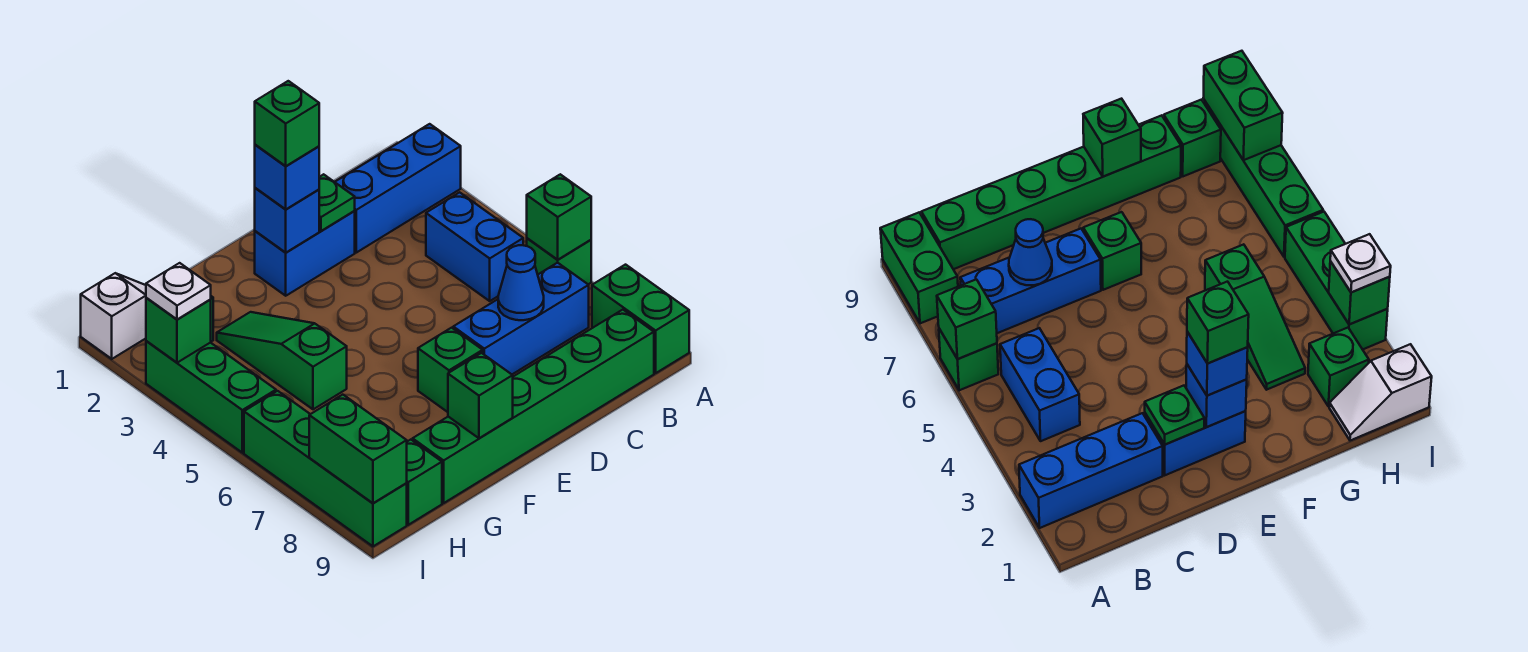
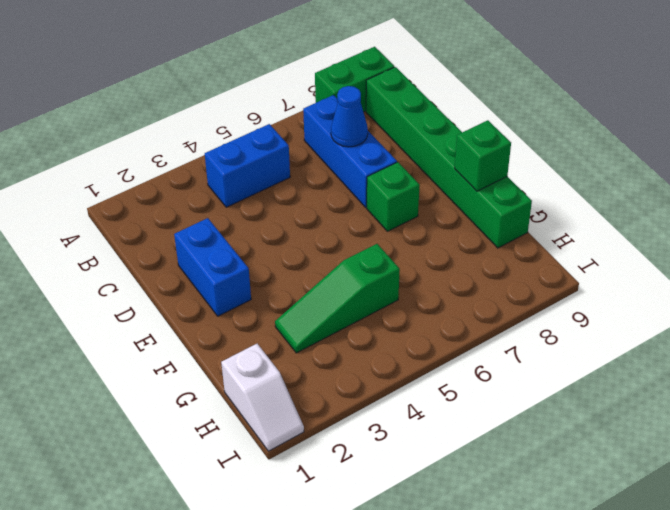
white slope H1:I1 level 1 top H -> white slope H1:I1 level 1 top I
none -> blue brick A2:C2 level 1
none -> green brick A6 level 1
none -> green brick H2 level 1

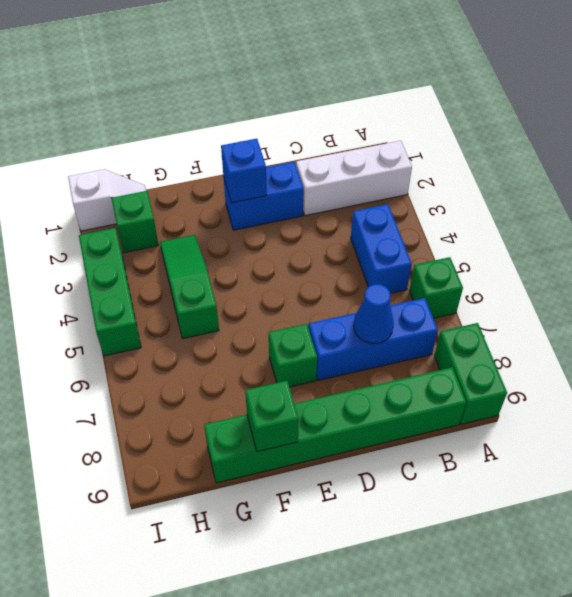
white brick A2:C2 level 1 -> blue brick A2:C2 level 1
none -> green brick H9 level 1
none -> green brick I6:I9 level 1
none -> green brick A6 level 2

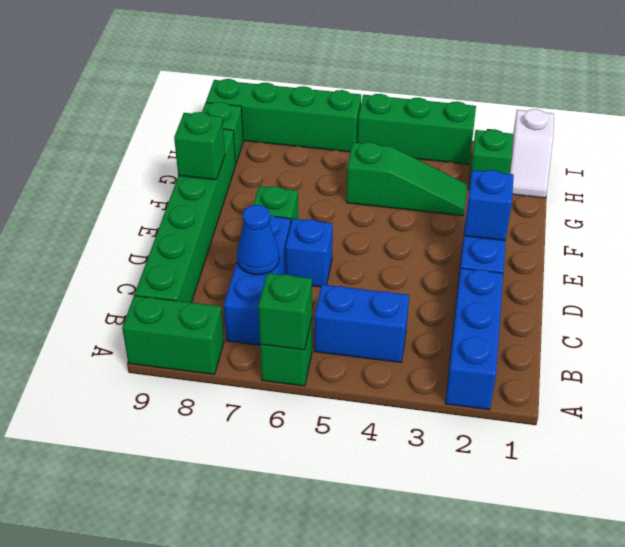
blue brick D6 level 1 -> blue brick E2 level 3
none -> green plate D2 level 2
none -> green brick I3 level 2
none -> green brick I8:I9 level 2

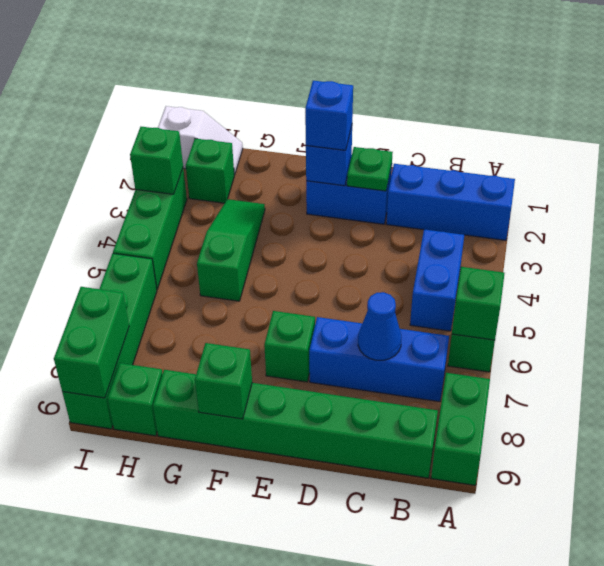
none -> white plate I3 level 3
none -> green brick E2 level 4

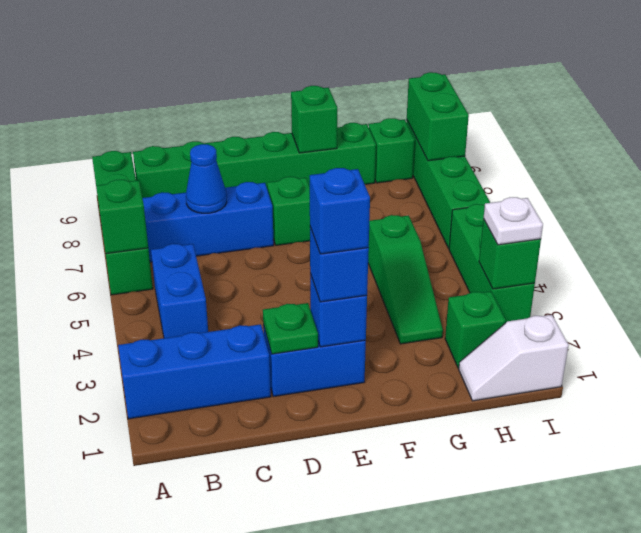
blue brick E2 level 4 -> green brick E2 level 4

